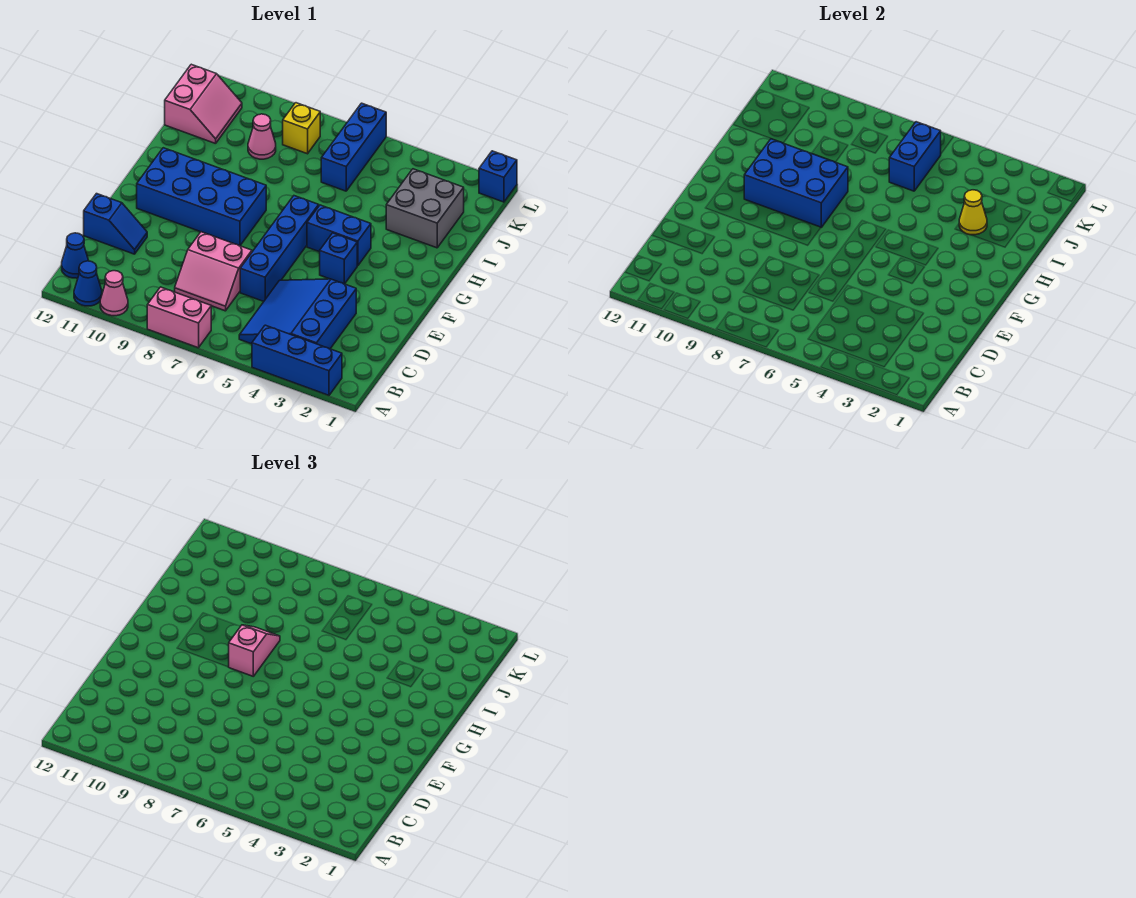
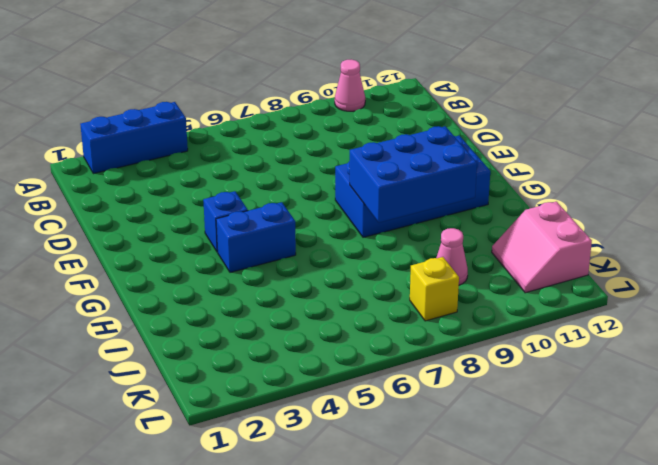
none -> pink brick A7:A8 level 1
none -> blue cone A11 level 1
none -> blue slope B3:D5 level 1 top 3

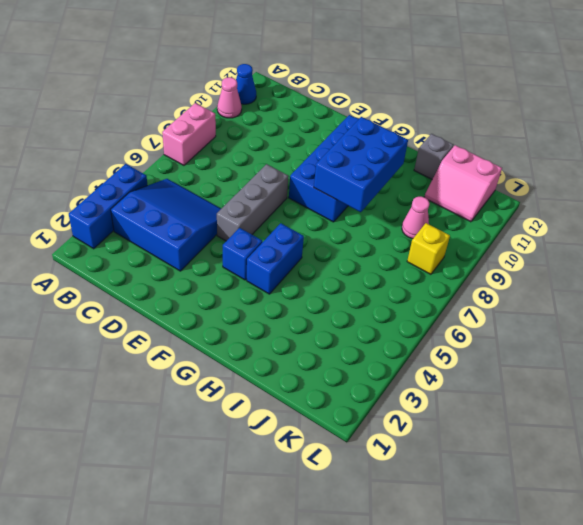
grey brick E5:E7 level 1 -> blue brick D6:G6 level 1
grey brick I12 level 1 -> none
none -> blue cone B12 level 1
none -> pink slope C7:D8 level 1 top D
none -> blue slope D11:D12 level 1 top 12

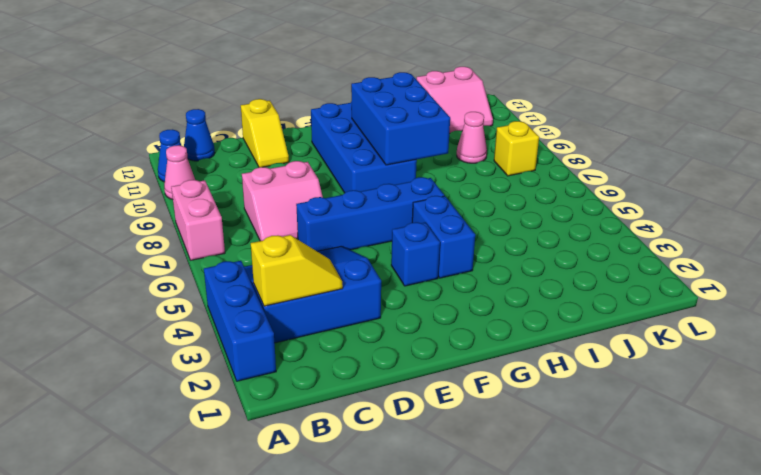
yellow slope B3:C3 level 2 top B -> none
pink slope C7:D8 level 1 top 8 -> pink slope C7:D8 level 1 top D
yellow slope D11:D12 level 1 top 12 -> blue slope D11:D12 level 1 top 12
none -> grey brick I2:J3 level 1
none -> blue brick J6:L6 level 1
none -> blue brick L1 level 1

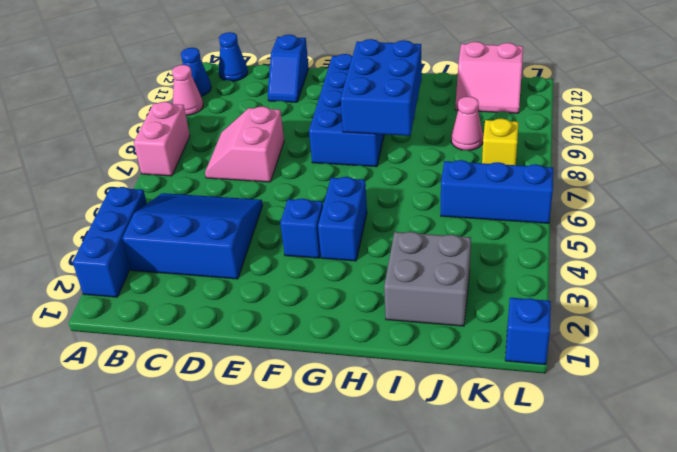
none -> blue brick D6:G6 level 1
none -> yellow cone I3 level 2
none -> blue brick J6:K6 level 2

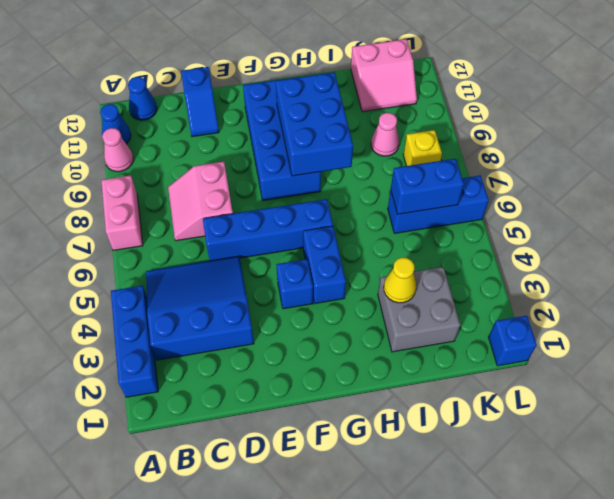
none -> pink slope G8:H8 level 3 top G

